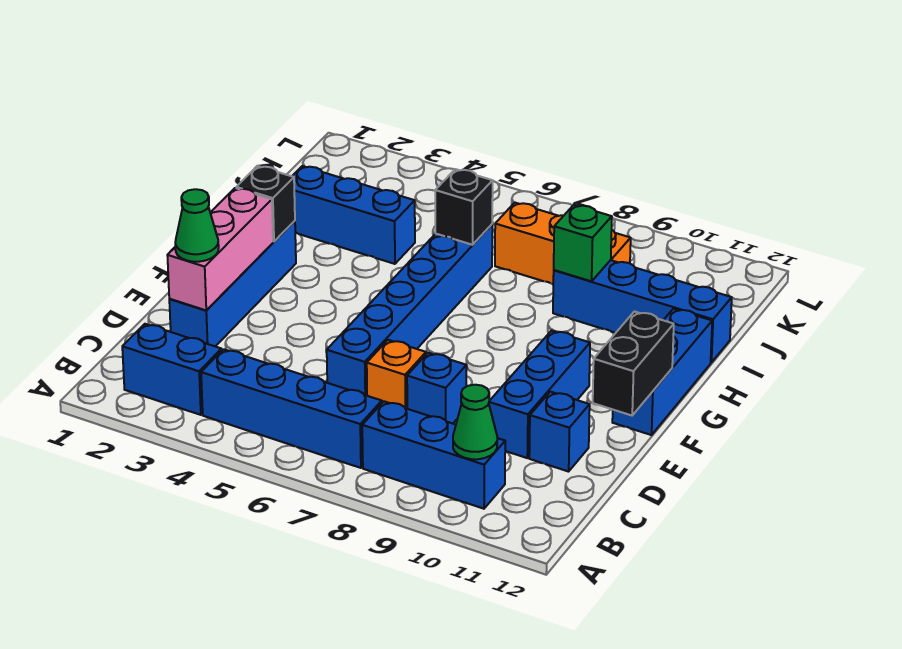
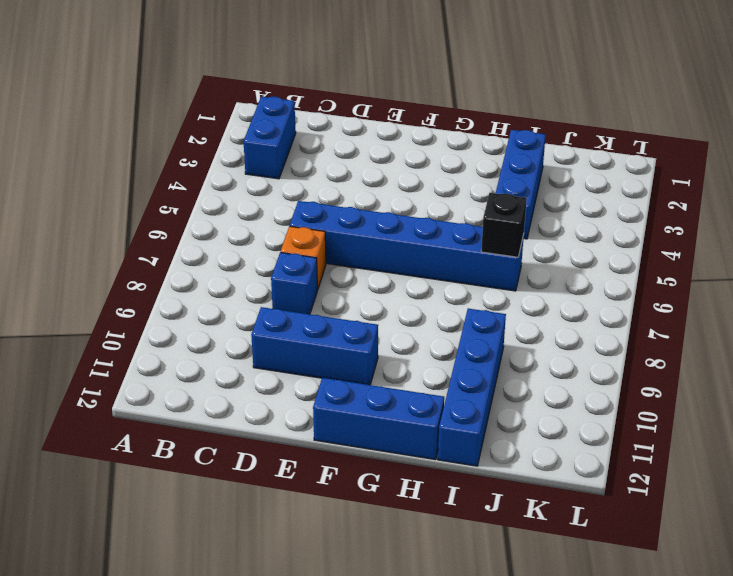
none -> blue brick B4:B7 level 1
none -> blue brick B8:B10 level 1
none -> blue brick D2:G2 level 1

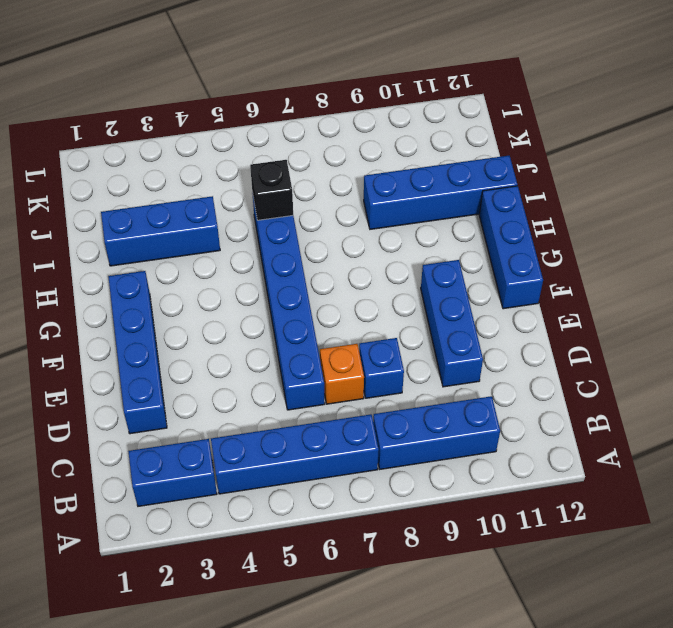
none -> blue brick D11 level 1
none -> orange brick J7:J9 level 1
none -> green cone B10 level 2

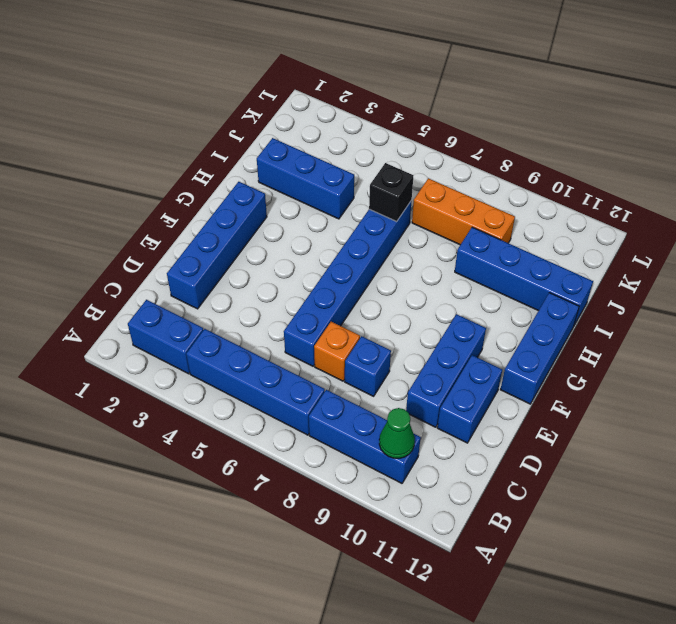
blue brick D11:E11 level 1 -> blue brick D11 level 1
none -> pink brick D2:F2 level 2
none -> black brick E12:F12 level 2
none -> black brick G2 level 2

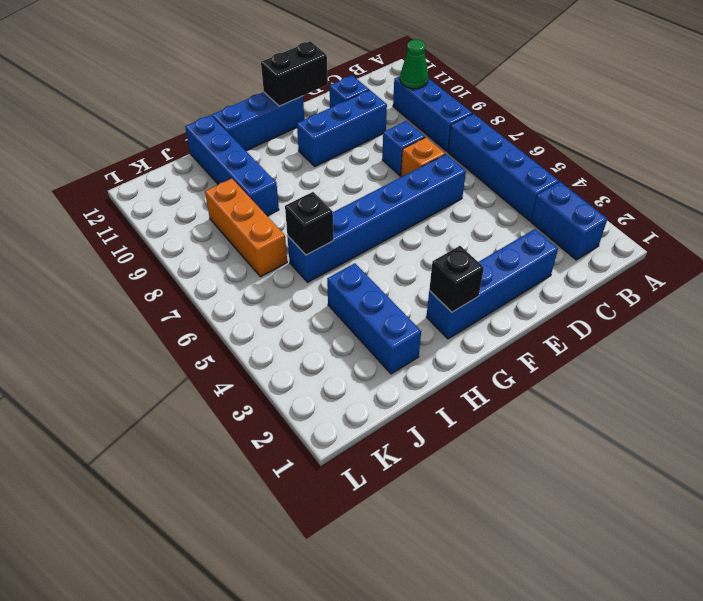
none -> pink brick D2:F2 level 2
none -> green brick I9 level 2
none -> green cone D2 level 3

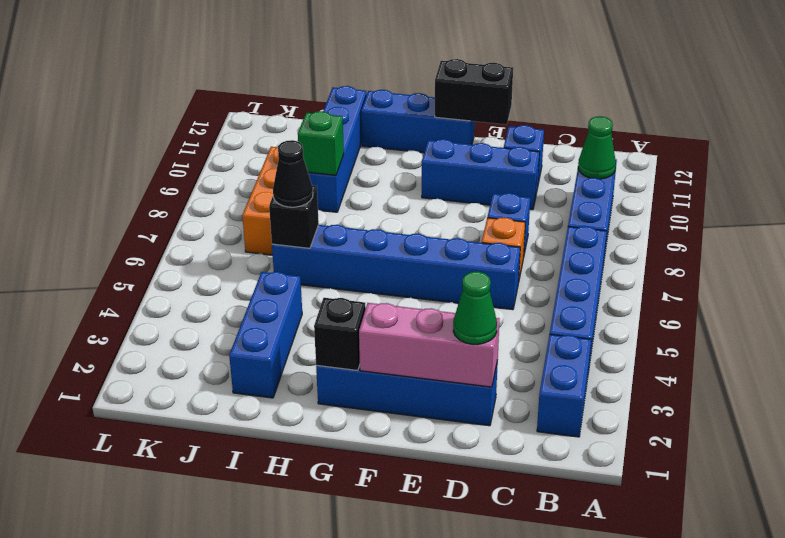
black cone I6 level 3 -> none

